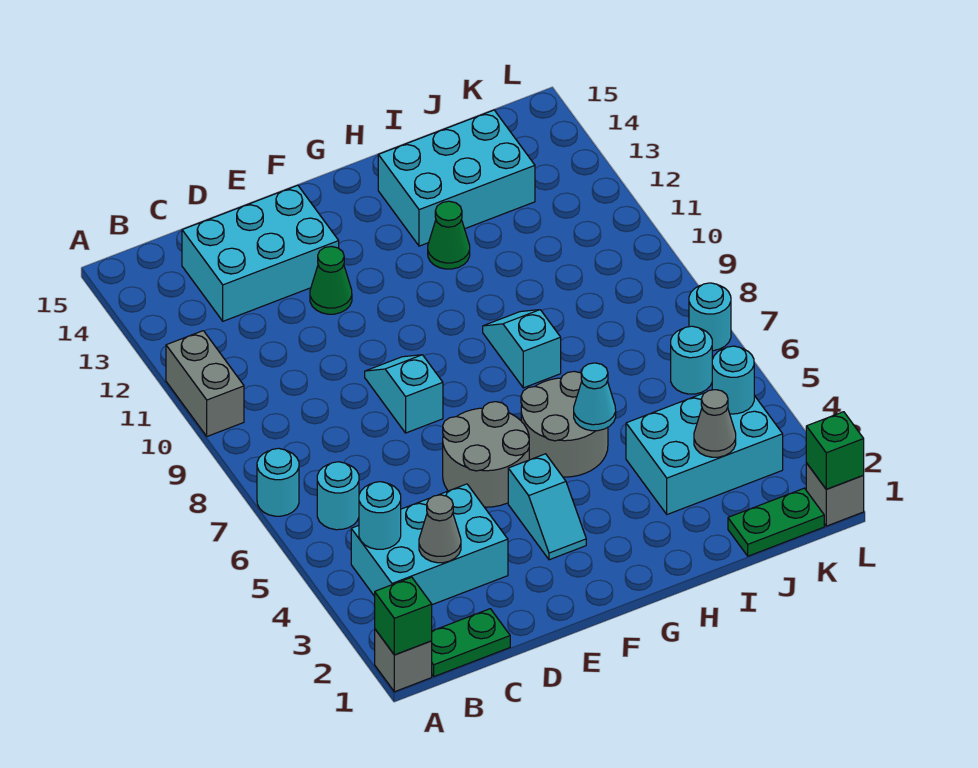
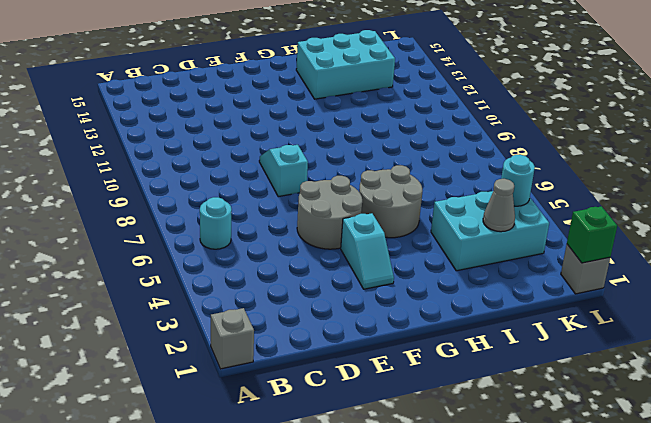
none -> cyan round brick A7 level 1
none -> grey brick A10:A11 level 1
none -> green plate B1:C1 level 1

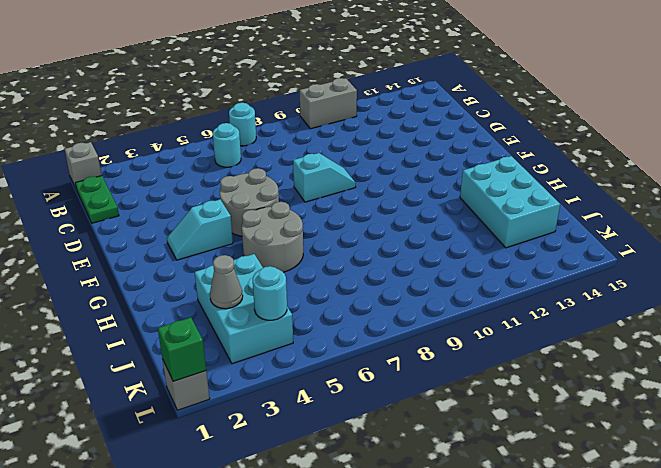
none -> cyan brick B3:D4 level 1
none -> cyan brick C13:E14 level 1
none -> green cone E12 level 1

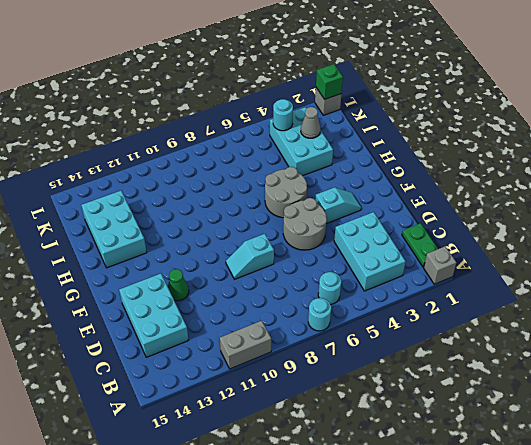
none -> cyan slope H8:H9 level 1 top 8
none -> green cone H12 level 1
none -> green plate J1:K1 level 1

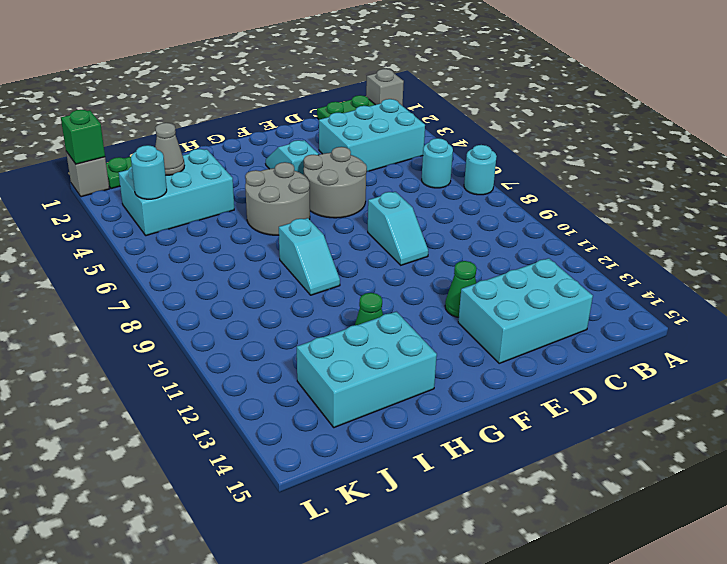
none -> grey brick A10:A11 level 1
none -> cyan round brick K6 level 1
none -> cyan round brick L7 level 1

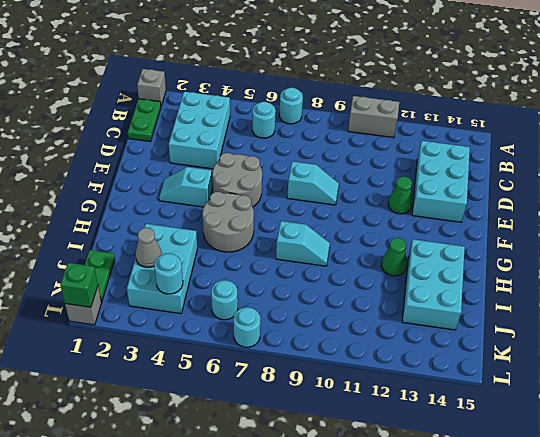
none -> green brick A1 level 2
none -> cyan round brick B4 level 2
none -> grey cone C3 level 2

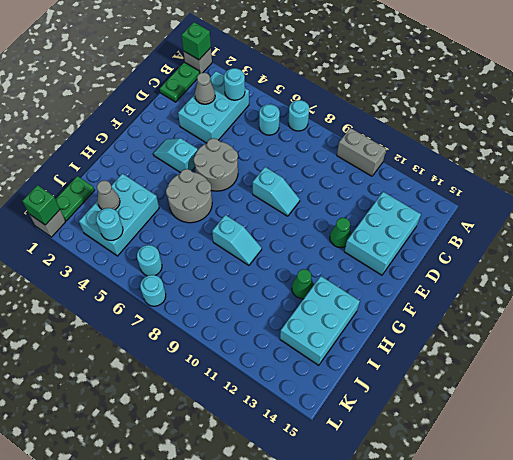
none -> cyan cone H5 level 2

